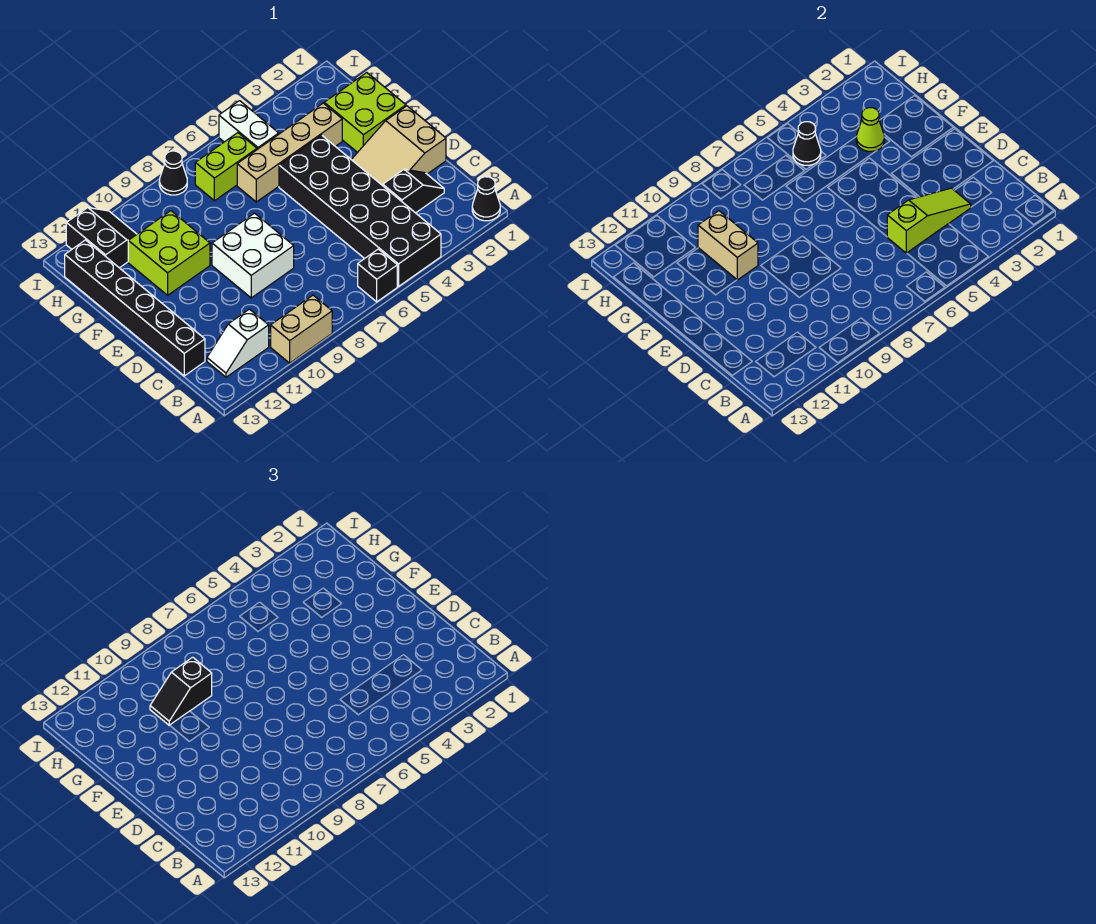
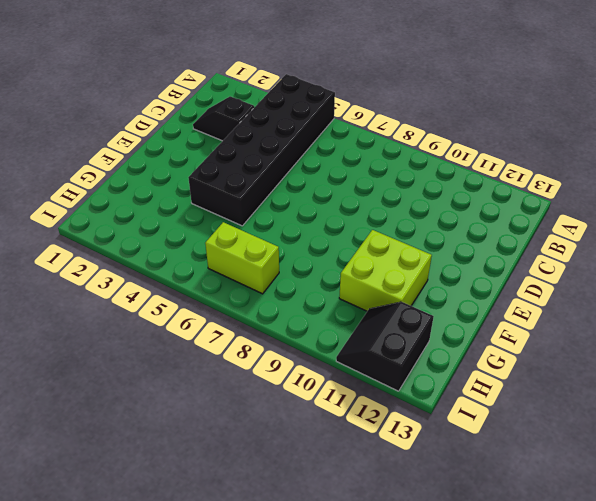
none -> black cone A1 level 1
none -> black brick A6 level 1
none -> tan brick A9:A10 level 1

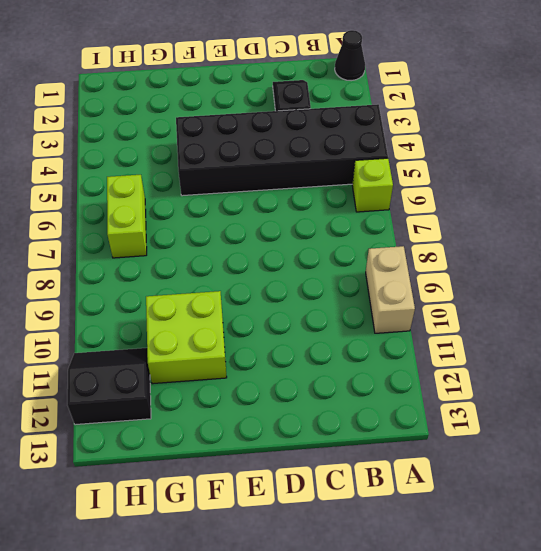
lime brick A6 level 1 -> black brick A6 level 1
none -> white slope B11:B12 level 1 top 11
none -> black brick C13:H13 level 1
none -> tan slope D1:E3 level 1 top 1

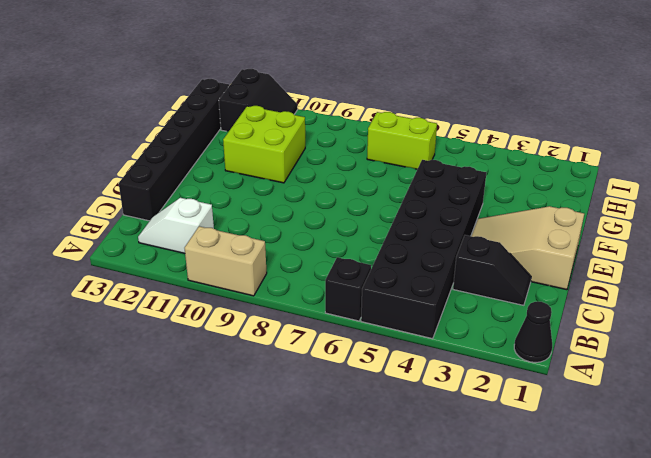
none -> white brick D8:E9 level 1
none -> lime brick F1:G2 level 1
none -> tan brick G3:G6 level 1

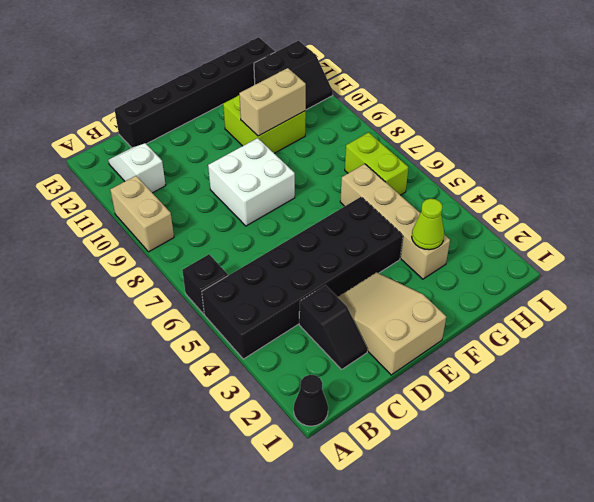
none -> lime brick F1:G2 level 1
none -> white brick H5:I5 level 1
none -> black cone I8 level 1

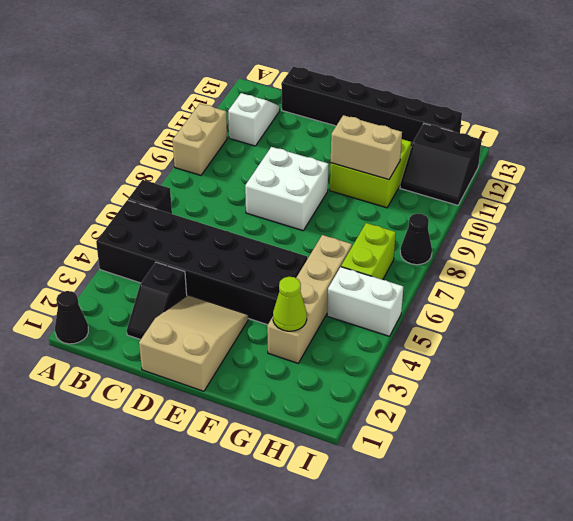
none -> lime brick F1:G2 level 1
none -> lime slope C3:C5 level 2 top 5
none -> black cone H5 level 2

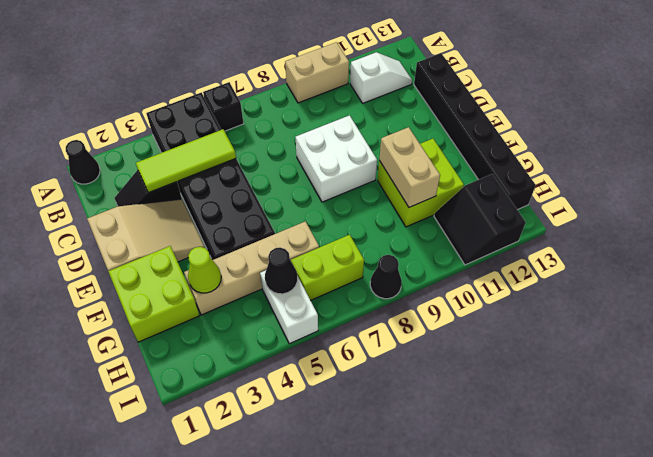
lime tile C3:C5 level 2 -> lime slope C3:C5 level 2 top 5
none -> black slope G9:G10 level 3 top 9

